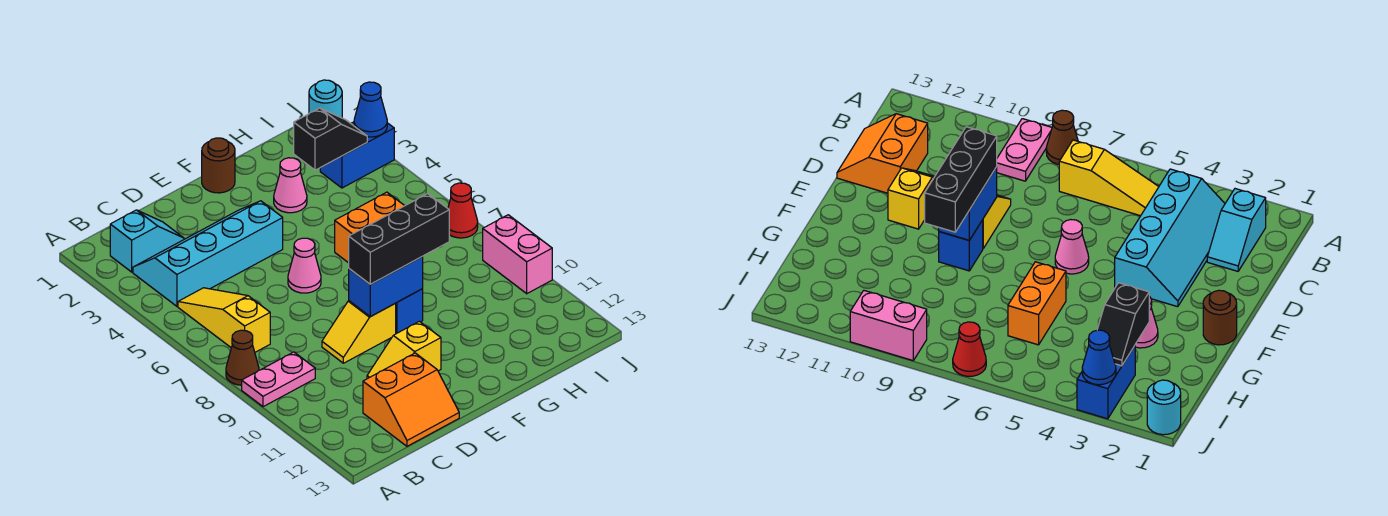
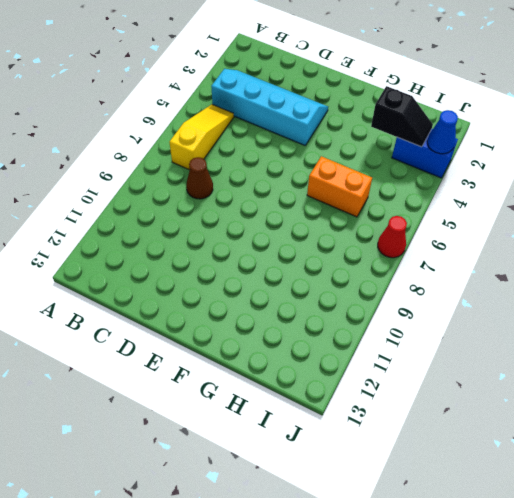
brown cone C8 level 1 -> brown cone A8 level 1
none -> pink plate A9:B9 level 1
none -> cyan slope B2:C2 level 1 top B
none -> orange slope C12:D13 level 1 top 12

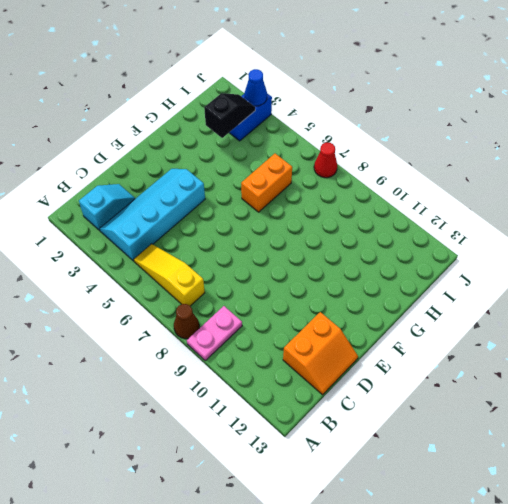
none -> yellow slope D9:E9 level 1 top E
none -> yellow slope D11:E11 level 1 top E
none -> pink cone E6 level 1

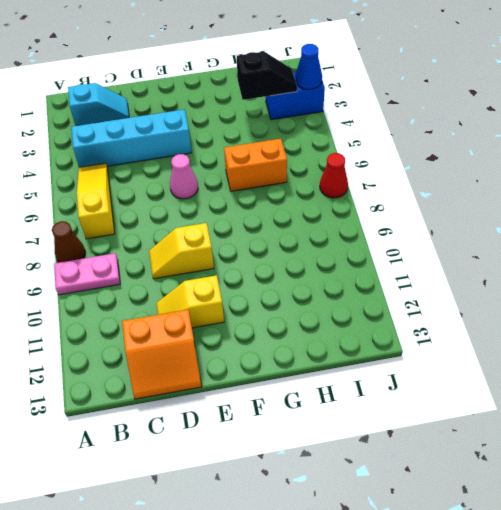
none -> brown round brick F1 level 1
none -> blue brick F9 level 1
none -> pink cone G3 level 1

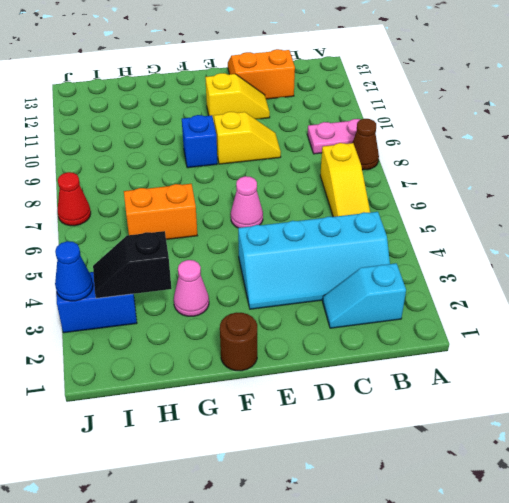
none -> cyan round brick J1 level 1
none -> pink brick J9:J10 level 1
none -> blue brick E9:F9 level 2

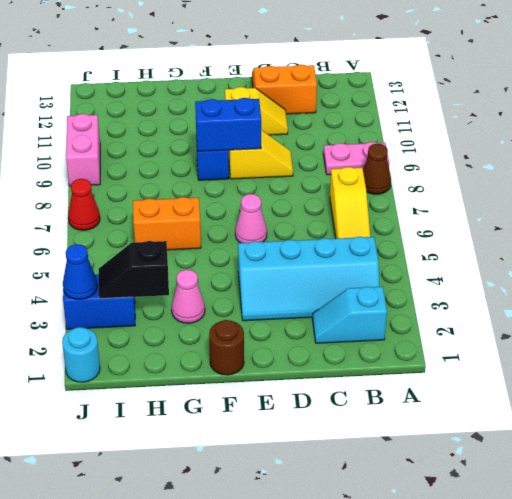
none -> black brick E9:G9 level 3

